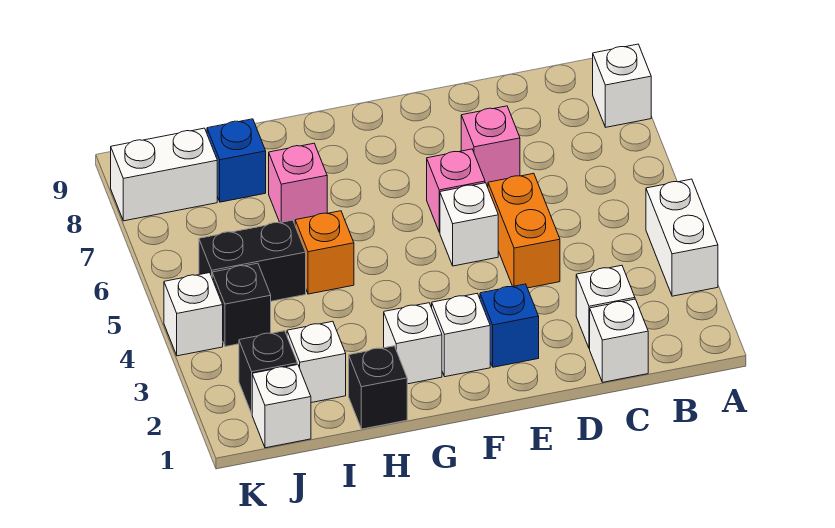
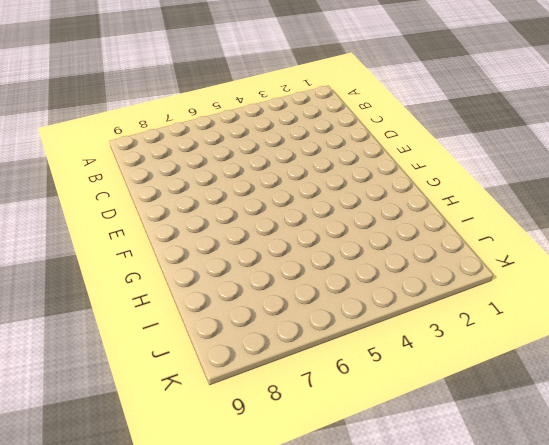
none -> white brick A3:A4 level 1
none -> white brick A8 level 1
none -> white brick C1 level 1

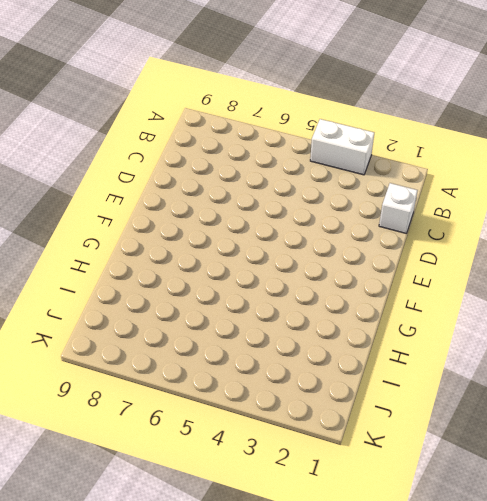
none -> white brick A8 level 1
none -> white brick C2 level 1
none -> orange brick D4:D5 level 1

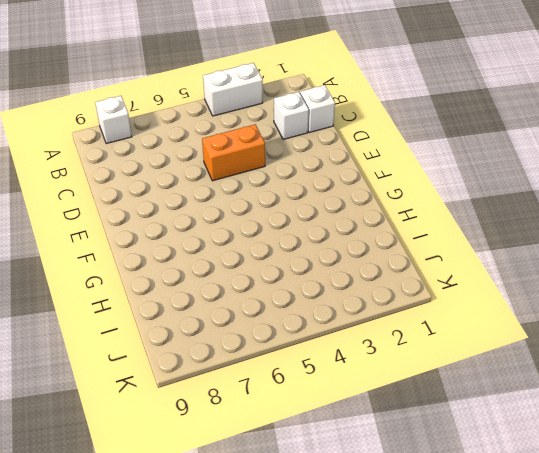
none -> pink brick D7 level 1
none -> blue brick E2 level 1
none -> white brick E5 level 1

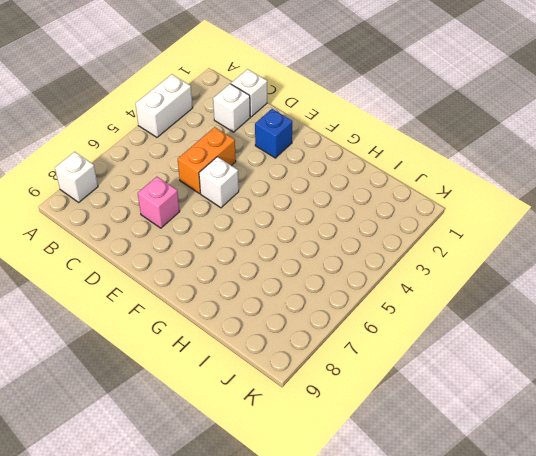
none -> pink brick E6 level 1
none -> white brick F2 level 1
none -> white brick G2 level 1

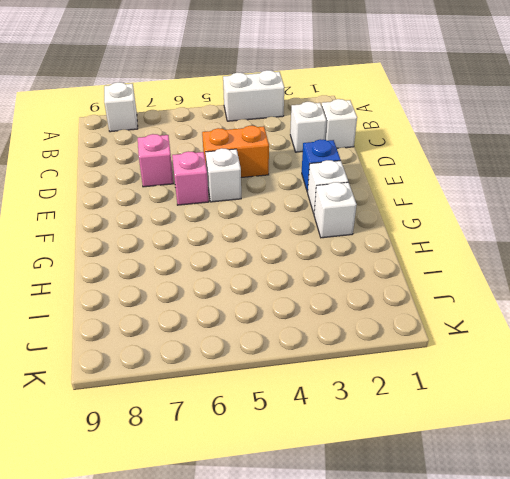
none -> black brick H1 level 1
none -> orange brick H5 level 1
none -> pink brick H7 level 1

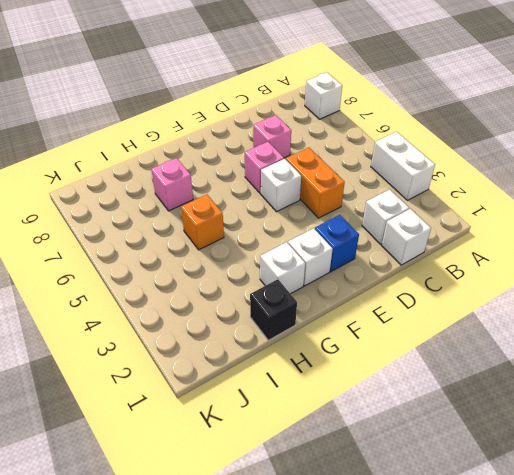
none -> white brick I2 level 1
none -> black brick I5:J5 level 1
none -> blue brick I8 level 1

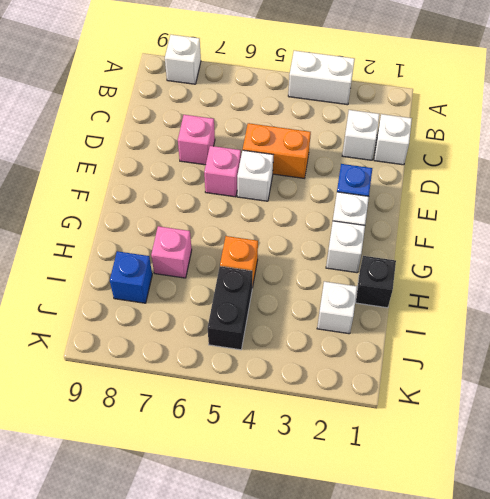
none -> white brick J1 level 1
none -> black brick J2 level 1
none -> black brick J4 level 1

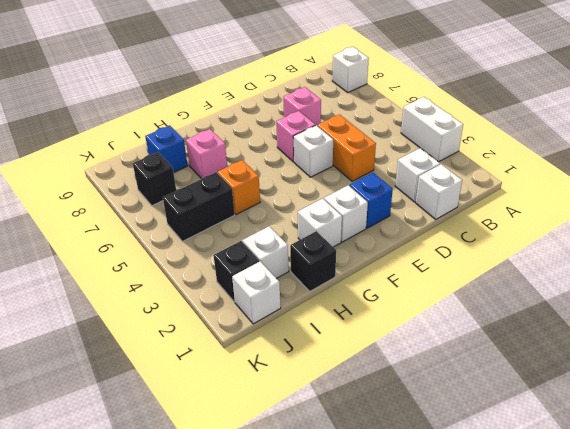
black brick J7 level 1 -> black brick J4 level 1
none -> white brick J8:K8 level 1
none -> white brick K4 level 1

